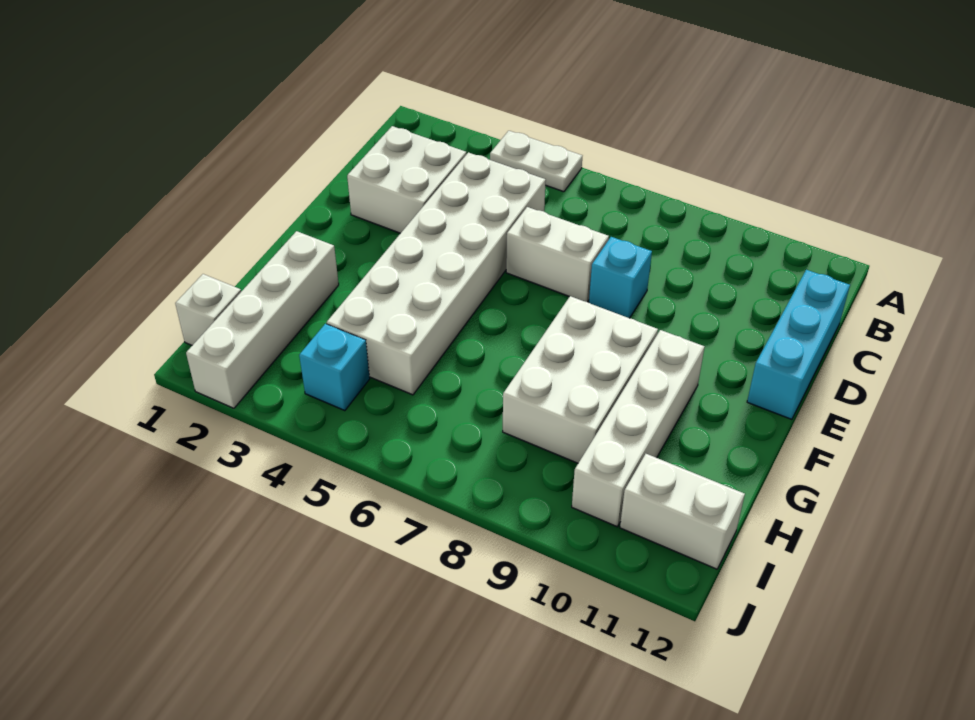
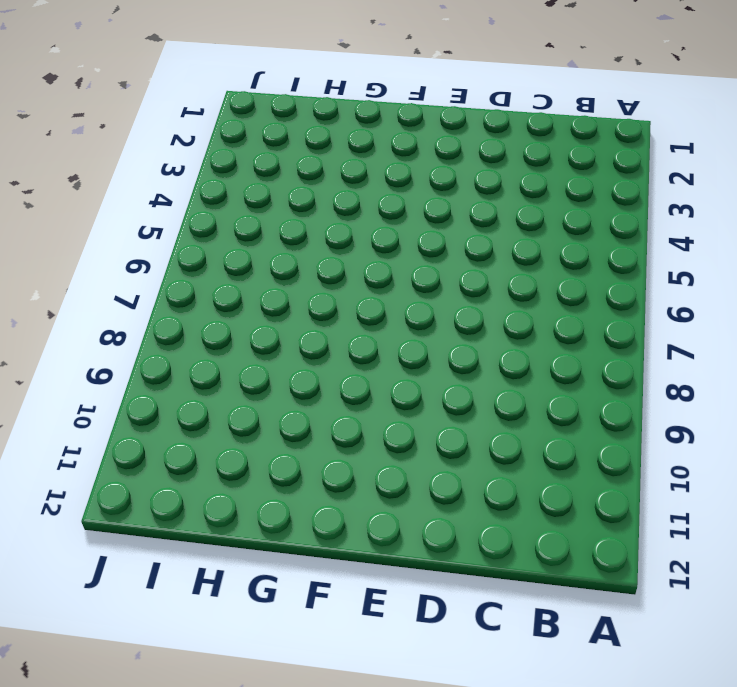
none -> white plate A4:A5 level 1
none -> white brick C2:D3 level 1
none -> white brick C4:H5 level 1

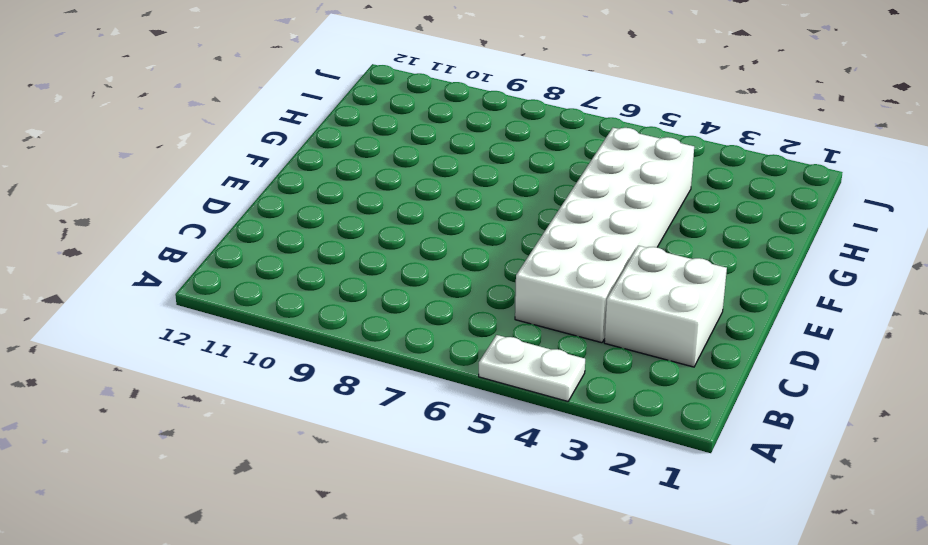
none -> cyan brick C12:E12 level 1
none -> white brick D6:D7 level 1
none -> cyan brick D8 level 1

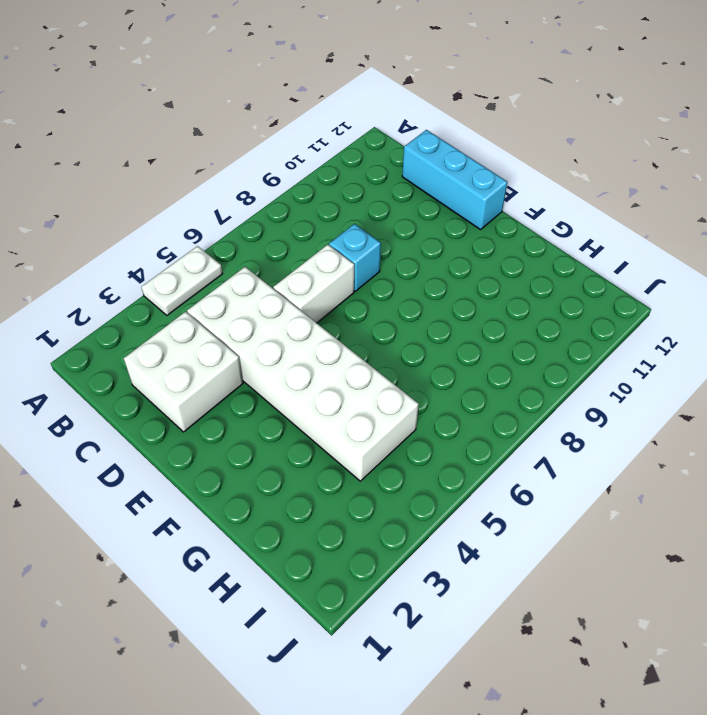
none -> white brick F8:H9 level 1
none -> white brick F10:I10 level 1
none -> white brick G2:J2 level 1

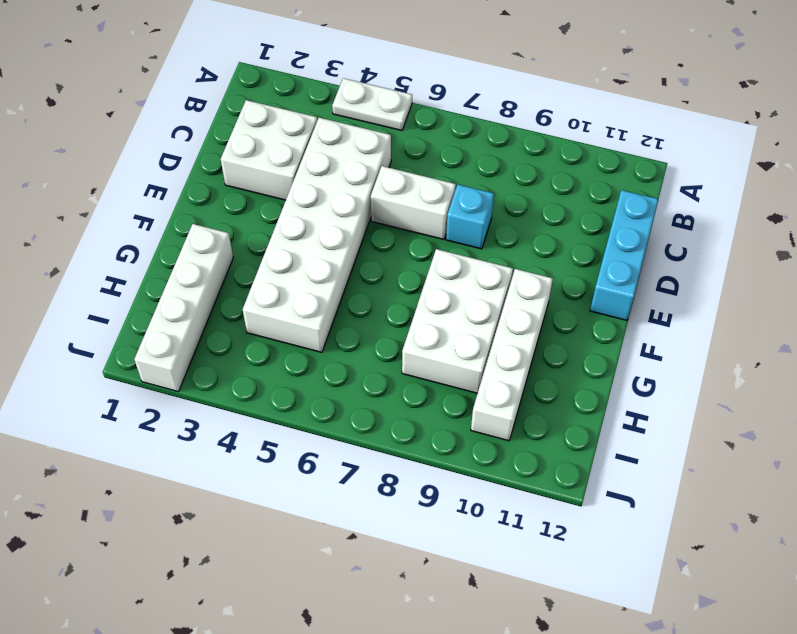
none -> white brick I1 level 1
none -> cyan brick I4 level 1
none -> white brick I11:I12 level 1

